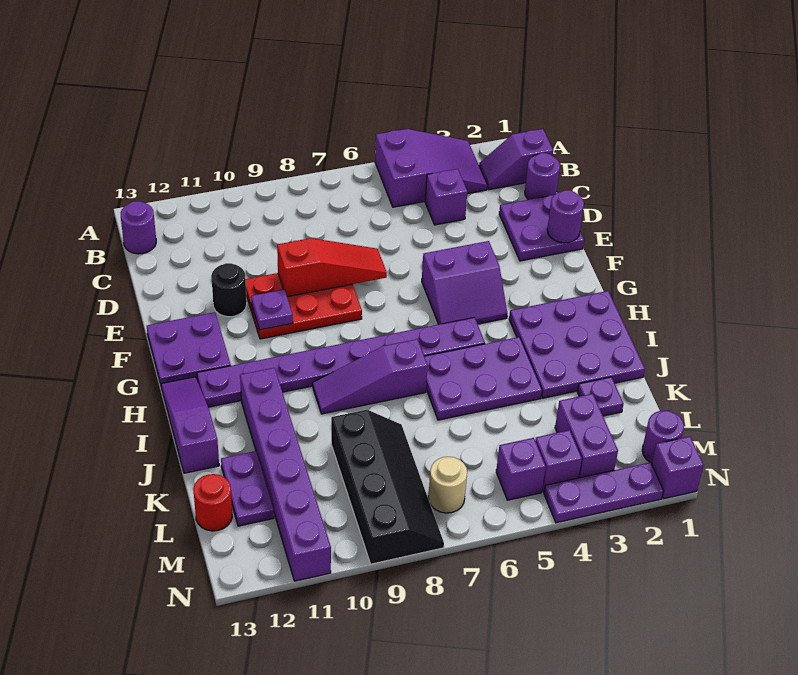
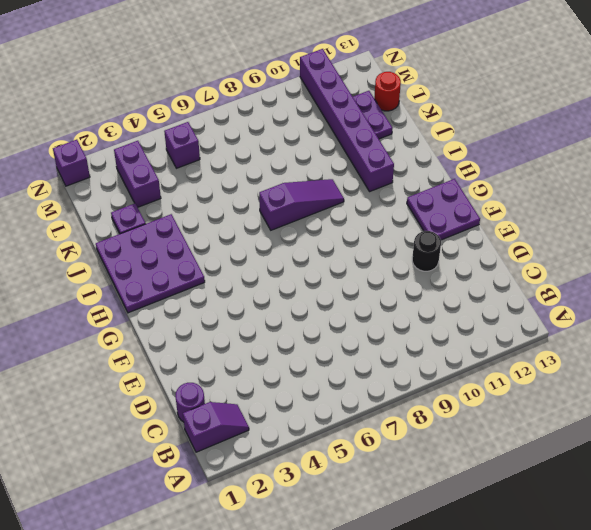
none -> purple slope A3:B5 level 1 top 5
none -> purple round brick B13 level 1
none -> purple brick C4 level 1
none -> purple plate D1:E2 level 1

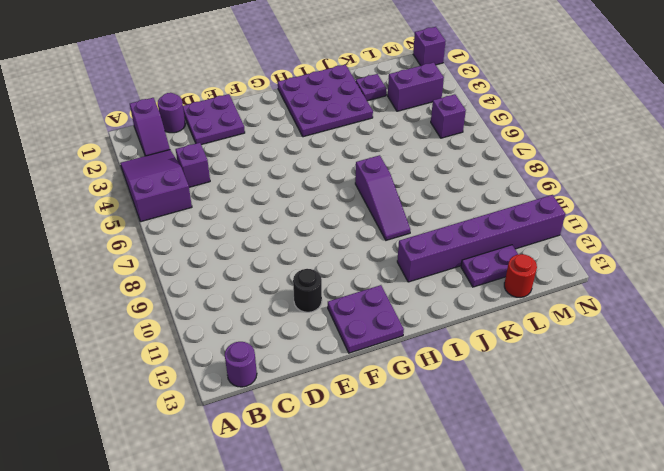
none -> red plate E8:F10 level 1
none -> purple slope F4:G5 level 1 top F
none -> purple plate H5:H12 level 1
none -> purple slope H13:J13 level 1 top J

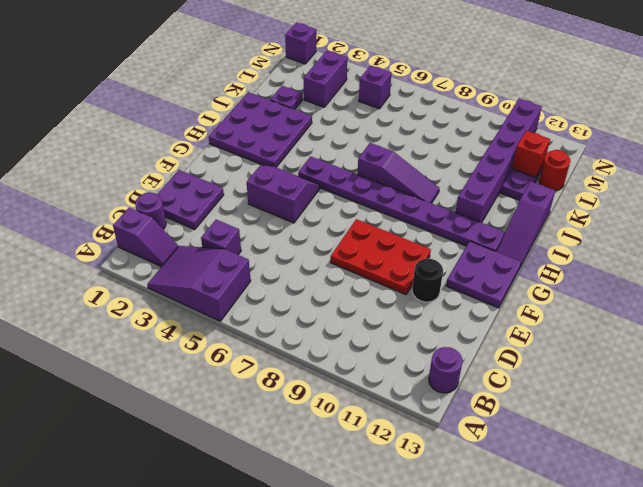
red brick L12 level 2 -> none
none -> purple plate I4:J6 level 1
none -> black slope K8:N9 level 1 top 9
none -> purple round brick M1 level 1
none -> purple brick M4 level 1

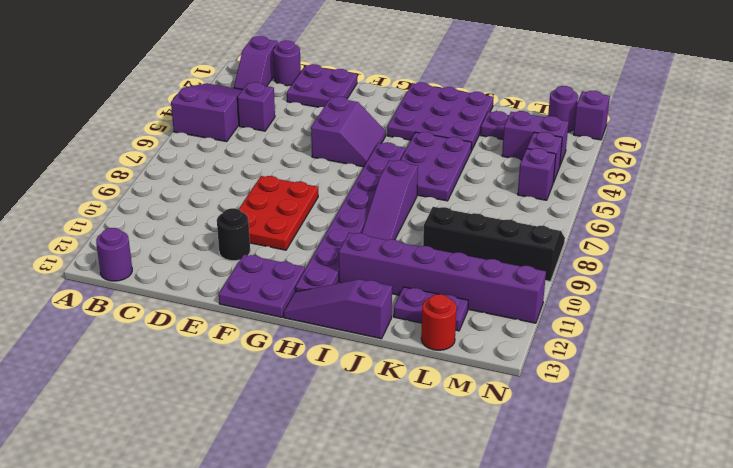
none -> tan round brick M7 level 1
none -> purple plate N2:N4 level 1
none -> purple round brick E1 level 2
none -> red slope E7:E9 level 2 top 9

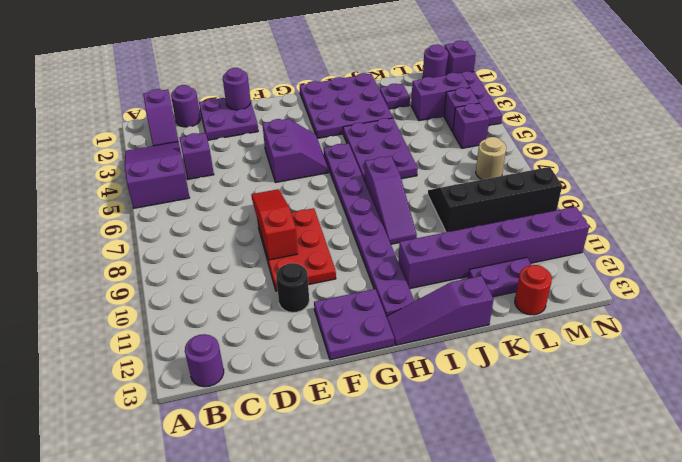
none -> purple plate F10 level 2

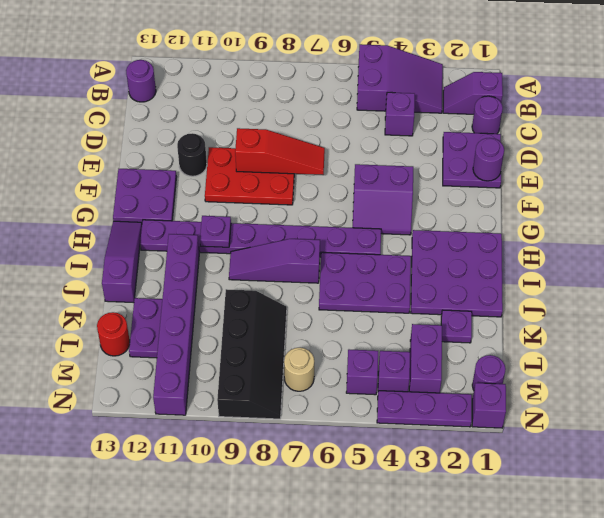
purple plate H10 level 2 -> purple plate F10 level 2

